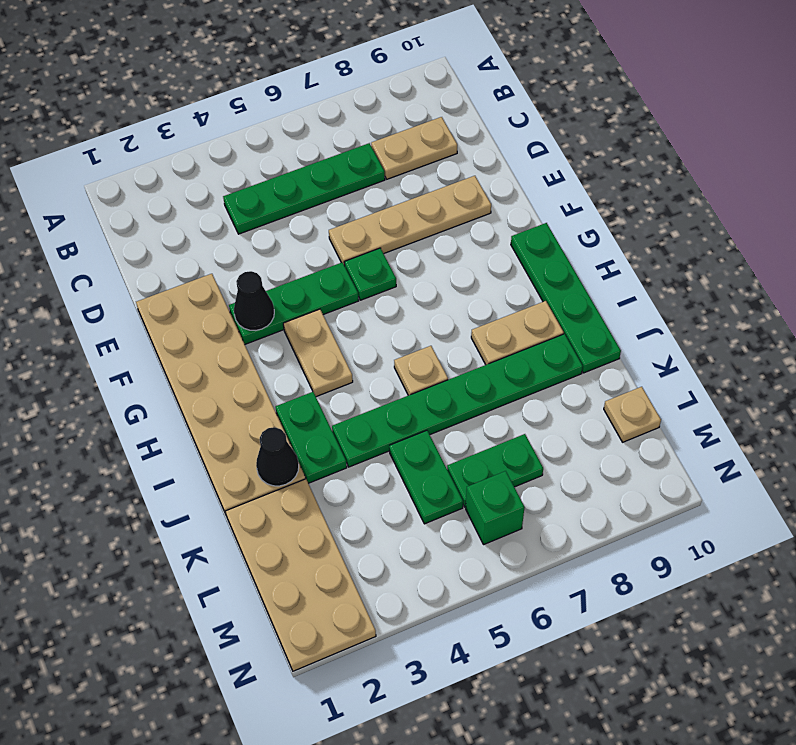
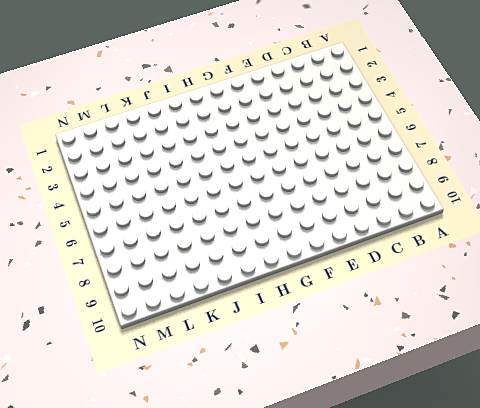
none -> green plate C4:C7 level 1
none -> tan plate C8:C9 level 1
none -> tan plate E1:J2 level 1

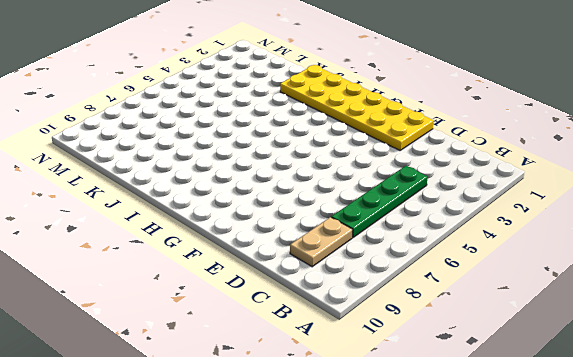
yellow plate E1:J2 level 1 -> tan plate E1:J2 level 1
none -> tan plate E6:E9 level 1
none -> green plate F3:F5 level 1
none -> green plate F6 level 1

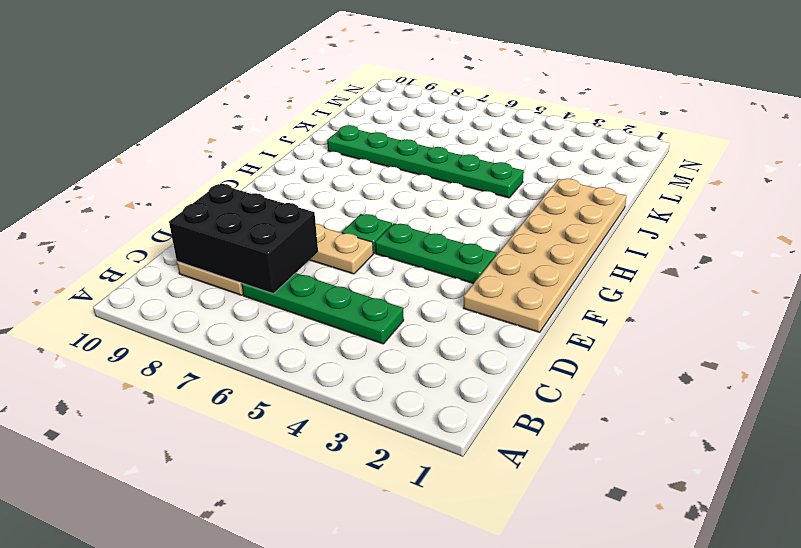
black brick C7:D9 level 2 -> none
none -> tan plate G4:H4 level 1
none -> green plate G10:J10 level 1
none -> green plate I3:J3 level 1

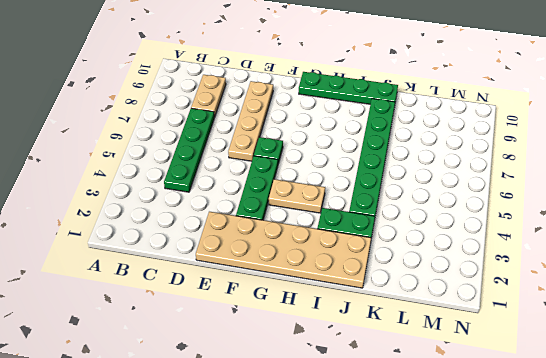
none -> tan plate I6 level 1
none -> tan plate I8:I9 level 1
none -> tan plate K1:N2 level 1

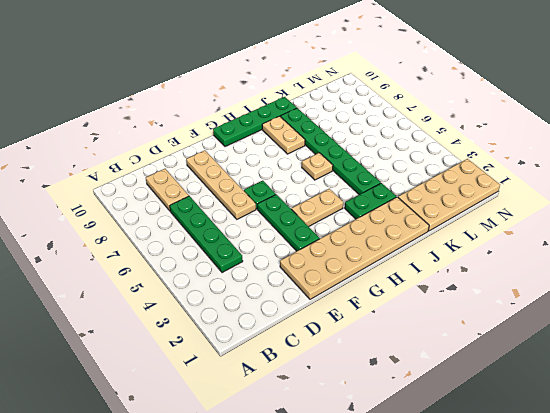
none -> green plate K5:L5 level 1
none -> green plate L6:L7 level 1
none -> tan plate L10 level 1

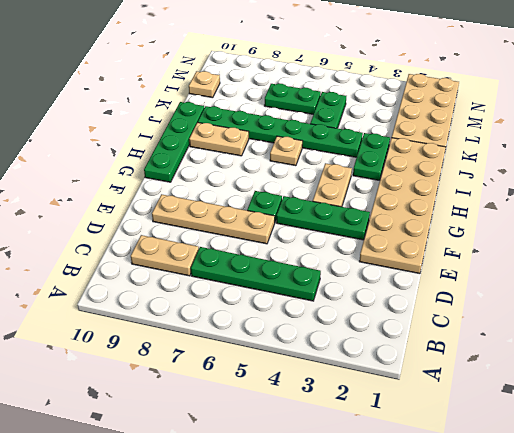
none -> green brick M6 level 1
none -> black cone F3 level 2
none -> black cone J2 level 2

